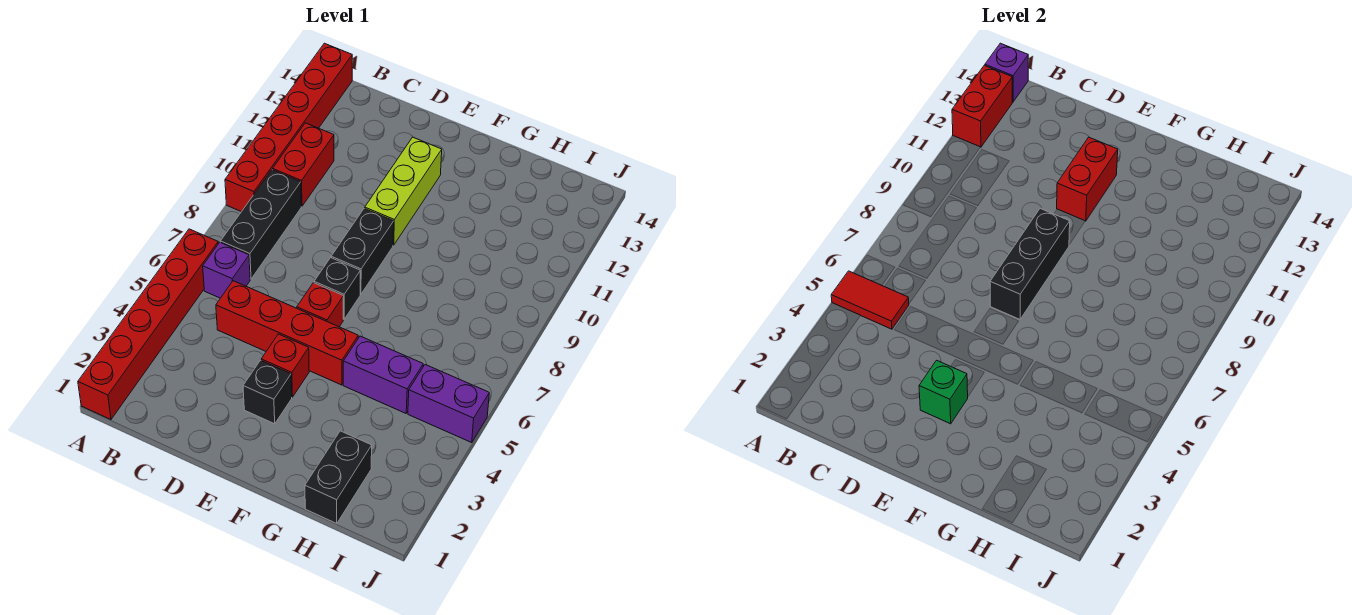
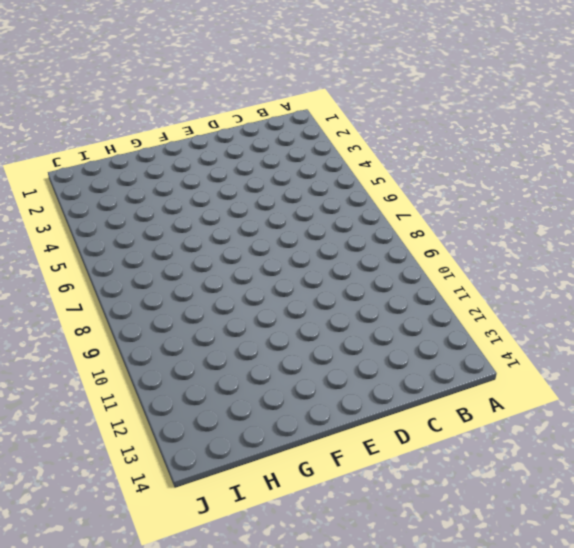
none -> red brick A1:A6 level 1
none -> red brick A9:A14 level 1
none -> purple brick B6 level 1

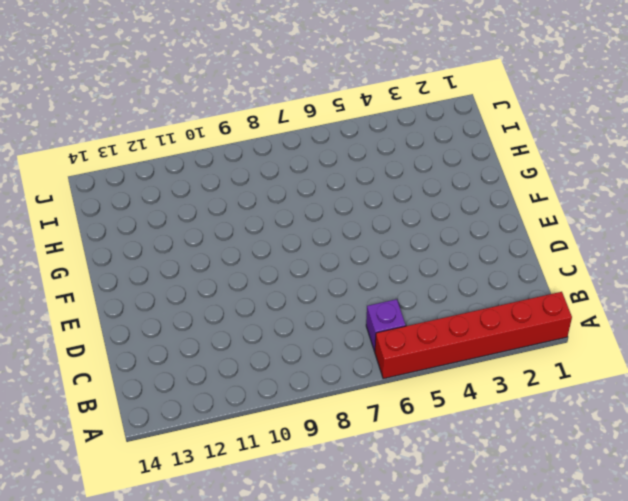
none -> red brick A9:A14 level 1
none -> black brick B7:B9 level 1
none -> red brick B10:B11 level 1

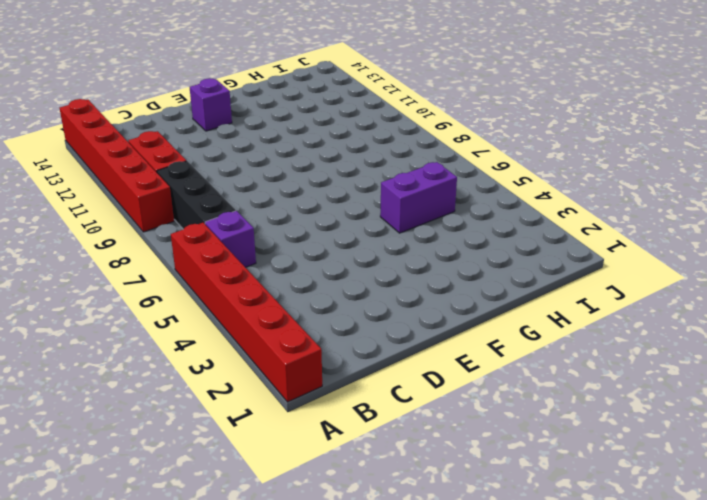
purple brick E13 level 1 -> purple brick A14 level 2
none -> red brick C5:F5 level 1
none -> black brick E3 level 1
none -> red brick E4 level 1

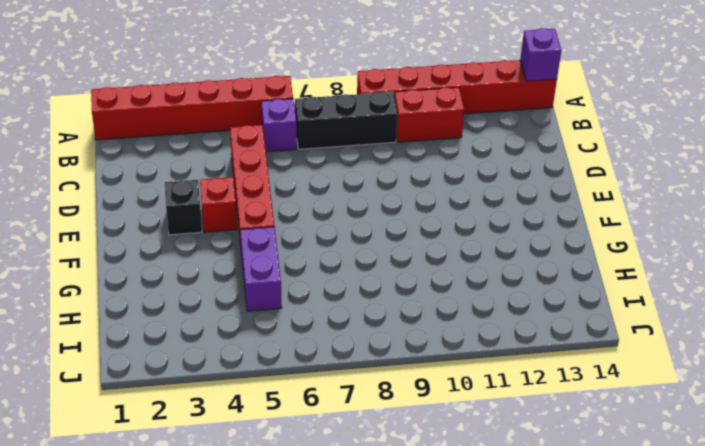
none -> red brick E6 level 1
none -> black brick E7 level 1
none -> black brick E8:E9 level 1

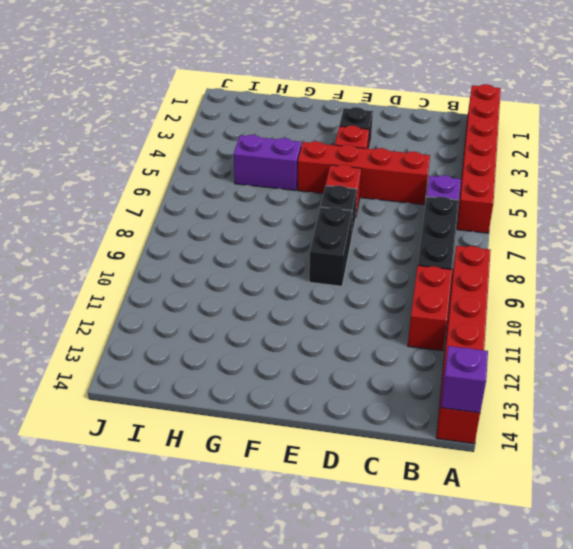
none -> lime brick E10:E12 level 1
none -> black brick H1:H2 level 1
none -> purple brick I5:J5 level 1

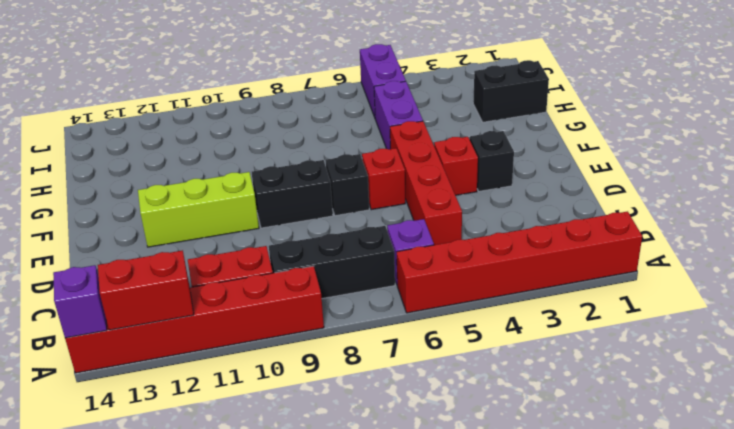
none -> red tile A5:B5 level 2
none -> green brick E3 level 2
none -> black brick E7:E9 level 2

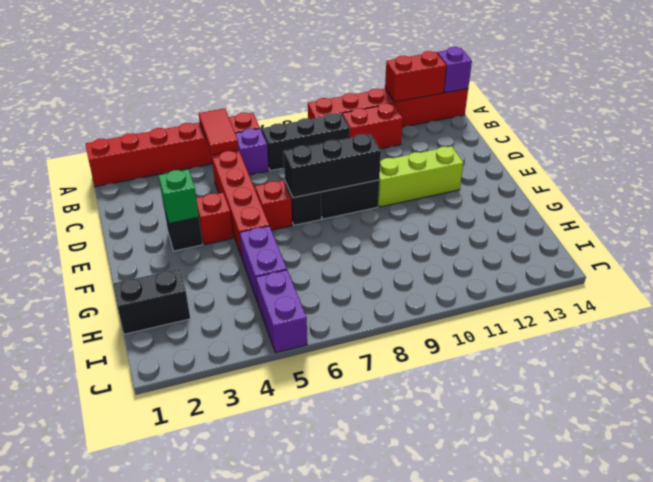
none -> red brick E11:E12 level 2

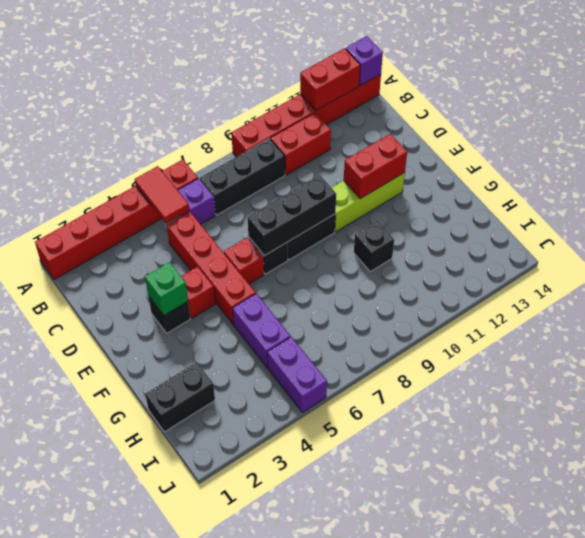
black brick G10 level 1 -> none

